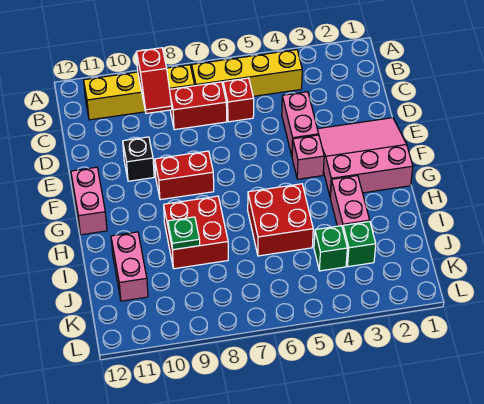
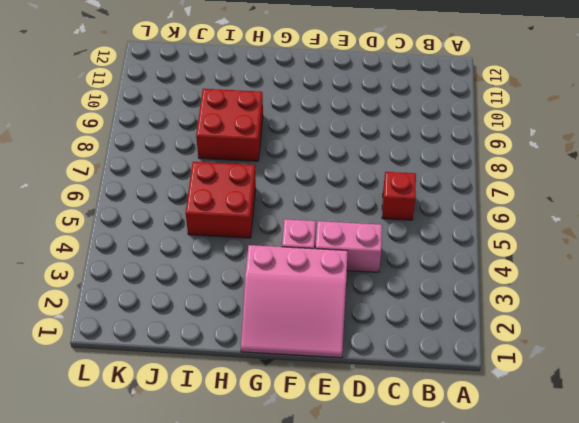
pink slope E1:G3 level 1 top 3 -> pink slope E1:G3 level 1 top G
none -> yellow brick B4:B7 level 1
none -> yellow brick B8:B11 level 1
none -> red brick C7:C8 level 1

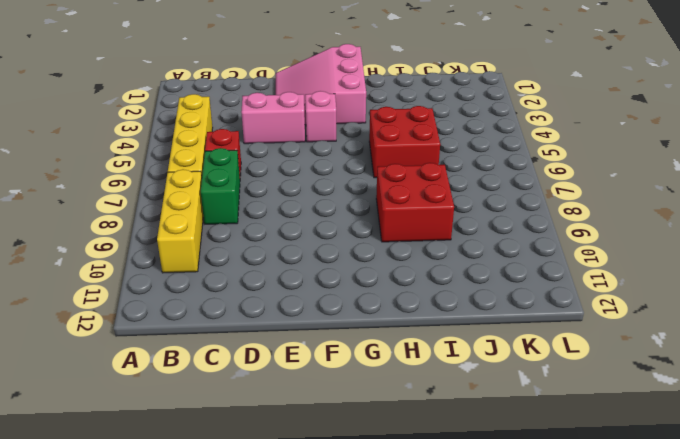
yellow brick B8:B10 level 1 -> yellow brick B8:B11 level 1
green brick C7:C8 level 1 -> red brick C7:C8 level 1
none -> black brick E10 level 1
none -> red brick F8:F9 level 1
none -> pink brick F12:G12 level 1

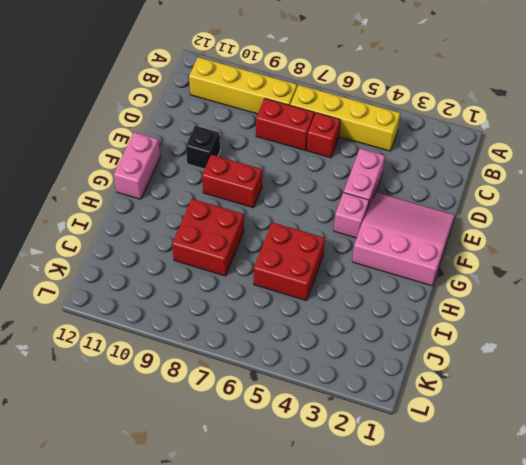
none -> pink brick H3:I3 level 1
none -> pink brick I11:J11 level 1
none -> green brick J3 level 1

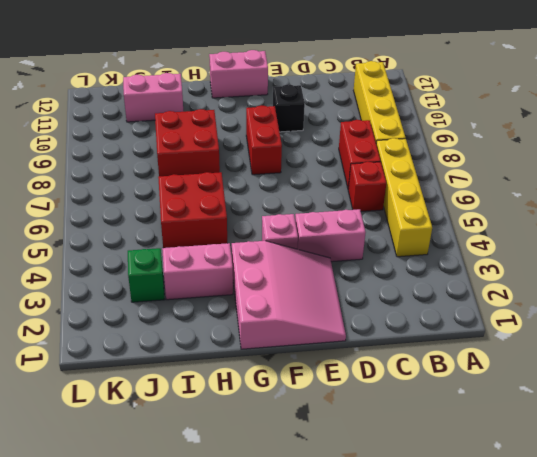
none -> green brick J4 level 1
none -> red slope B9:C9 level 2 top B
none -> green plate I9 level 2

